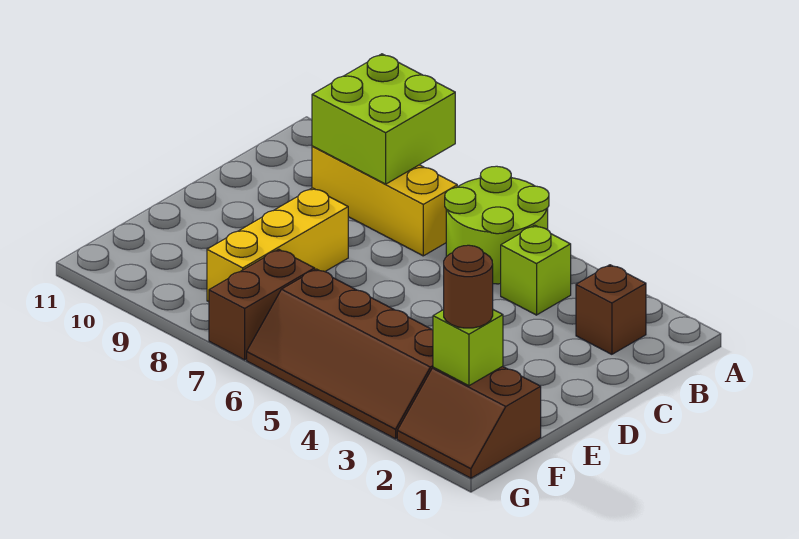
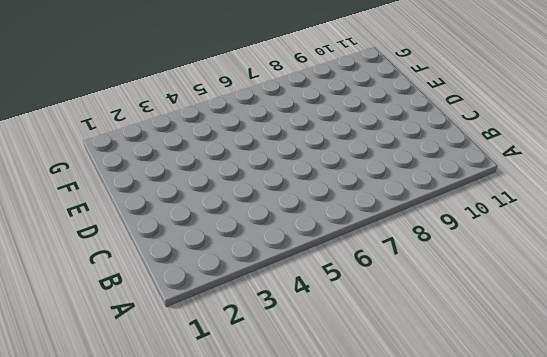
none -> lime round brick A5:B6 level 1
none -> brown brick B2 level 1

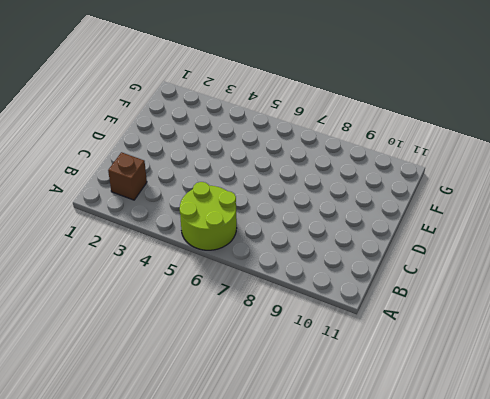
none -> lime brick B4 level 1
none -> yellow brick B7:B9 level 1

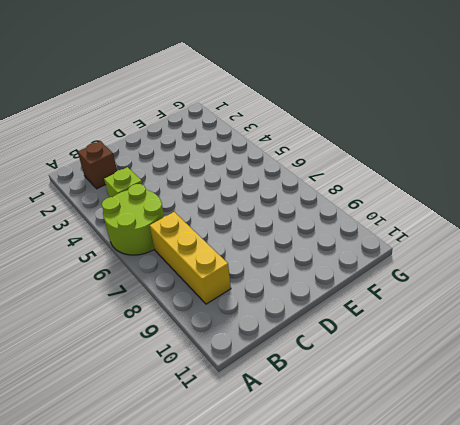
none -> yellow brick D8:F8 level 1
none -> brown slope F1:G2 level 1 top F

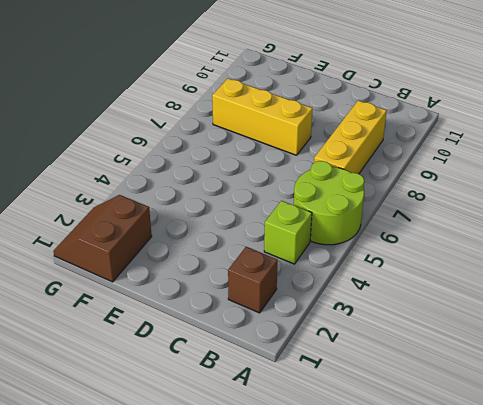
none -> brown slope F3:G6 level 1 top F
none -> brown brick F7:G7 level 1

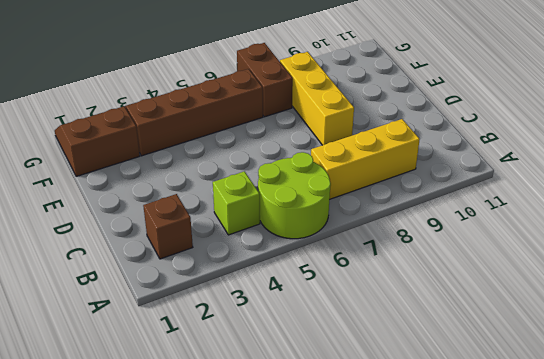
none -> lime brick A8:B9 level 2
none -> lime brick F2 level 2

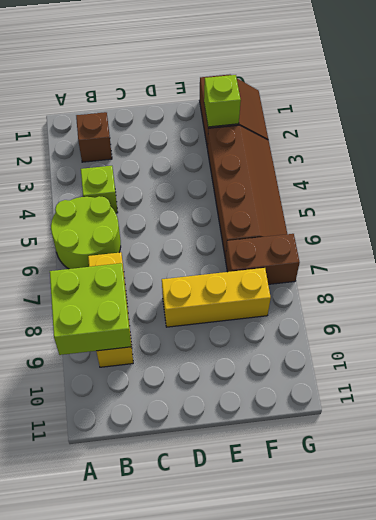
none -> brown round brick F2 level 3

